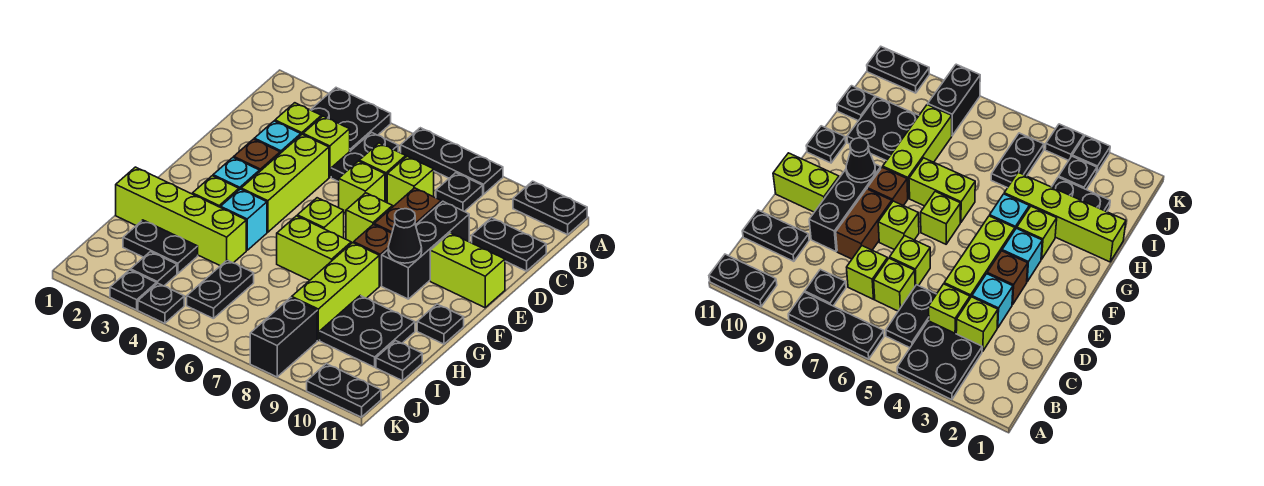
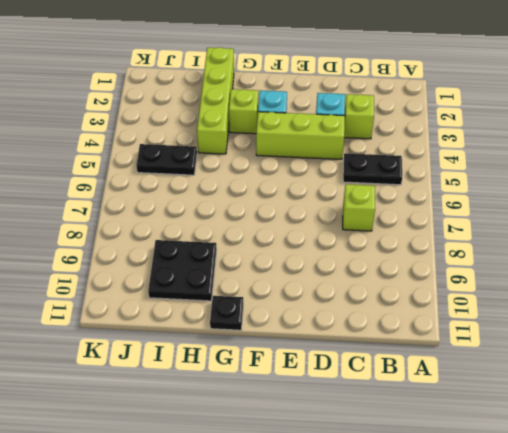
none -> black plate A3:B4 level 1
none -> black plate A6:A8 level 1
none -> black plate A10:A11 level 1
none -> black plate B8 level 1

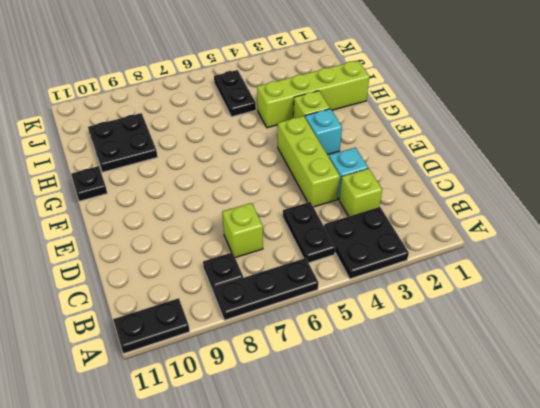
none -> lime brick C4 level 1
none -> lime brick C6 level 1
none -> black plate C10:C11 level 1
none -> lime brick D6 level 1

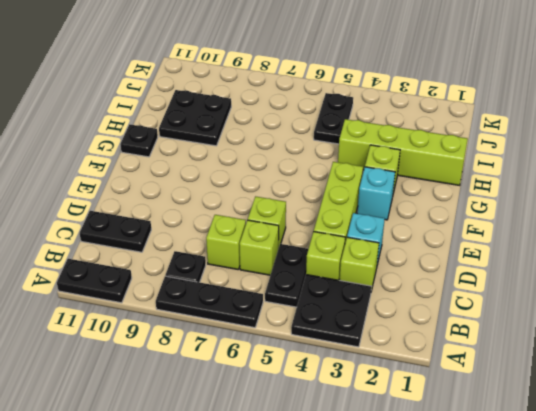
none -> brown brick D8:E8 level 1
none -> black brick D9:F9 level 1
none -> brown brick E3 level 1
none -> lime brick E7 level 1

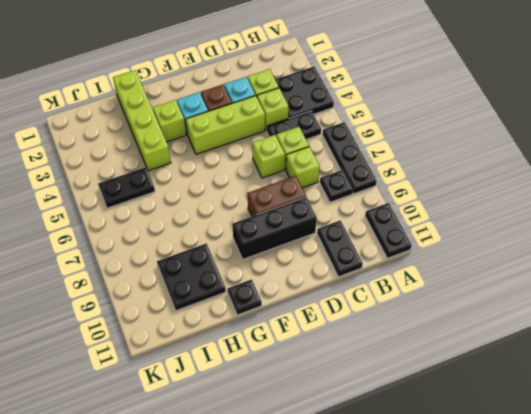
none -> lime brick E7 level 1
none -> lime brick E10:E11 level 1
none -> lime brick F6 level 1
none -> brown brick F8 level 1

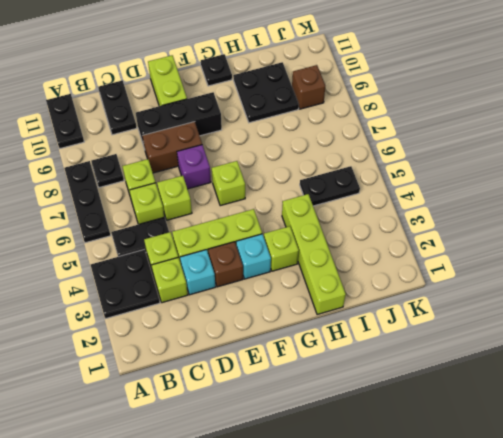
purple brick E7 level 1 -> lime brick E7 level 1
brown brick J9 level 1 -> brown brick F8 level 1
none -> cyan brick G4 level 1
none -> lime brick G6:G7 level 1
none -> lime brick G8:I8 level 1
none -> black plate I2:I3 level 1

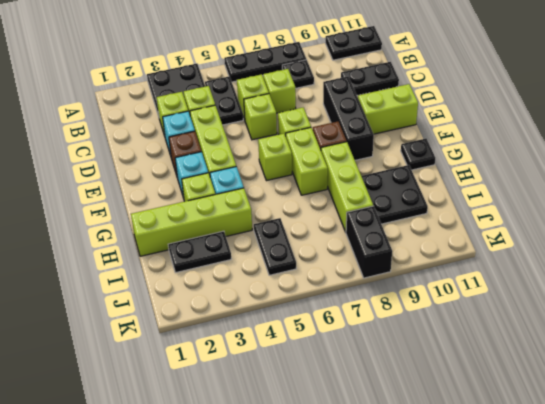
lime brick F7:G7 level 1 -> lime brick G6:G7 level 1
none -> brown brick D8:E8 level 1
none -> black plate I11 level 1
none -> black plate J3 level 1
none -> black plate K3 level 1

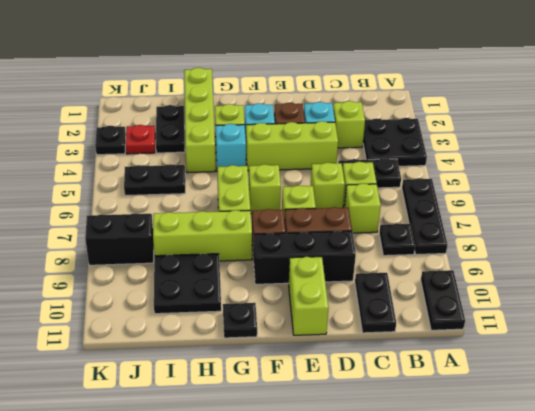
red plate J3 level 1 -> black plate J3 level 1
none -> lime brick C4 level 1
none -> black plate I11 level 1
none -> black plate K4 level 1
none -> black plate K10:K11 level 1

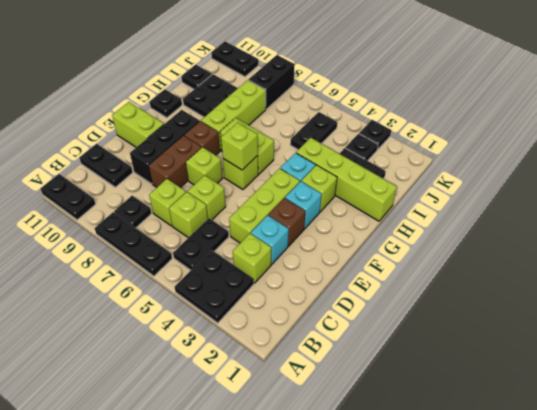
lime brick F6 level 2 -> lime brick C4 level 1
none -> black plate K4 level 1
none -> black cone F9 level 2

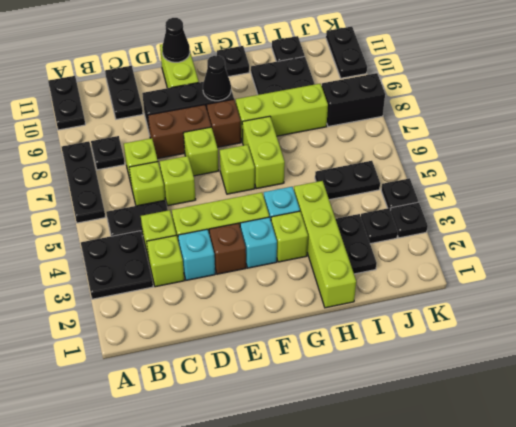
black cone E11 level 2 -> none

